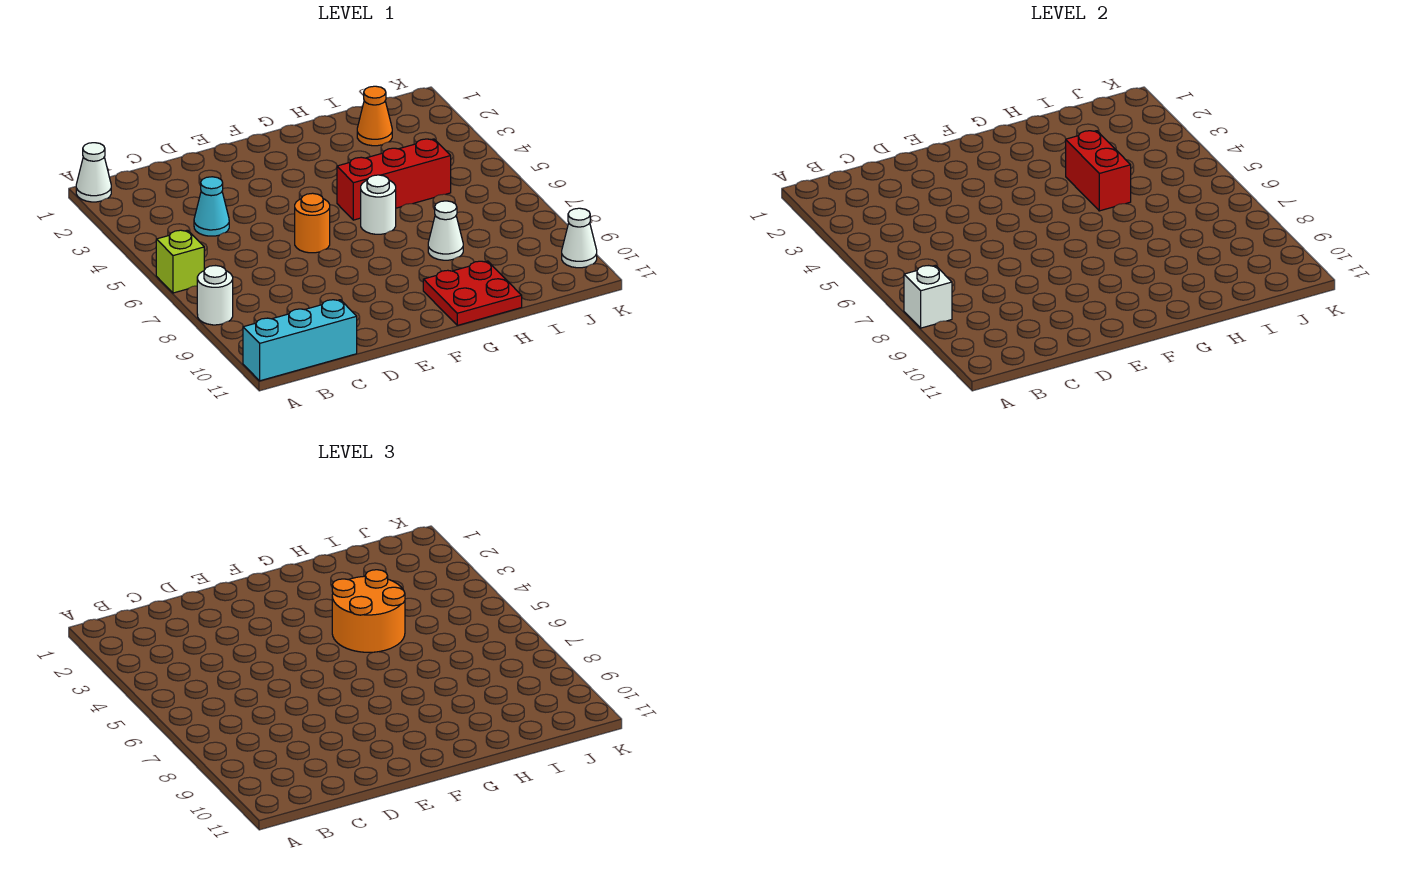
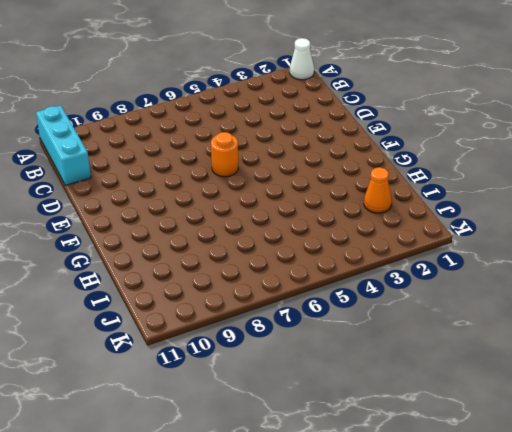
none -> lime brick A6 level 1
none -> white round brick A8 level 1
none -> cyan cone C4 level 1

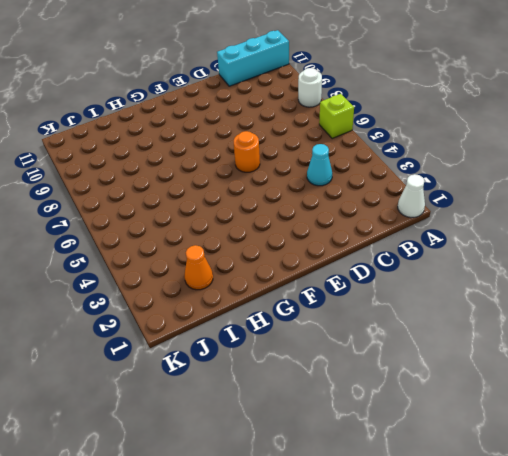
none -> red brick G5:I5 level 1
none -> white round brick G6 level 1
none -> red plate G10:H11 level 1

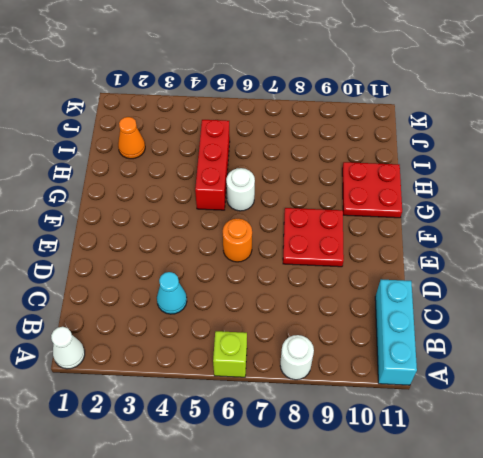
red plate E8:F9 level 1 -> none
none -> white cone H8 level 1
none -> white cone K10 level 1
none -> white brick A8 level 2

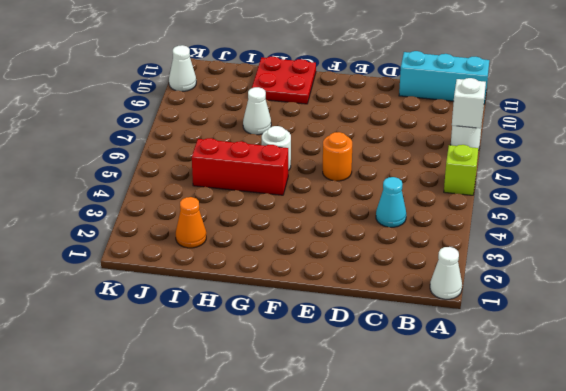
none -> red brick H4:H5 level 2
none -> orange round brick G4:H5 level 3

